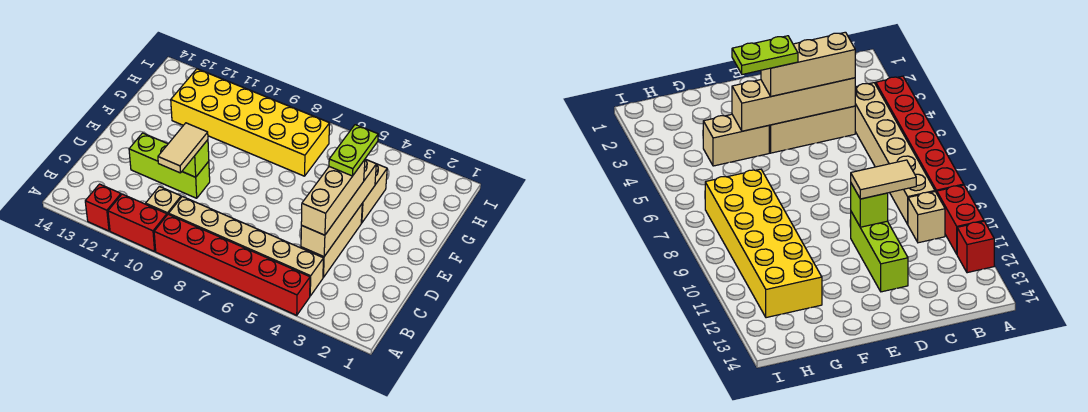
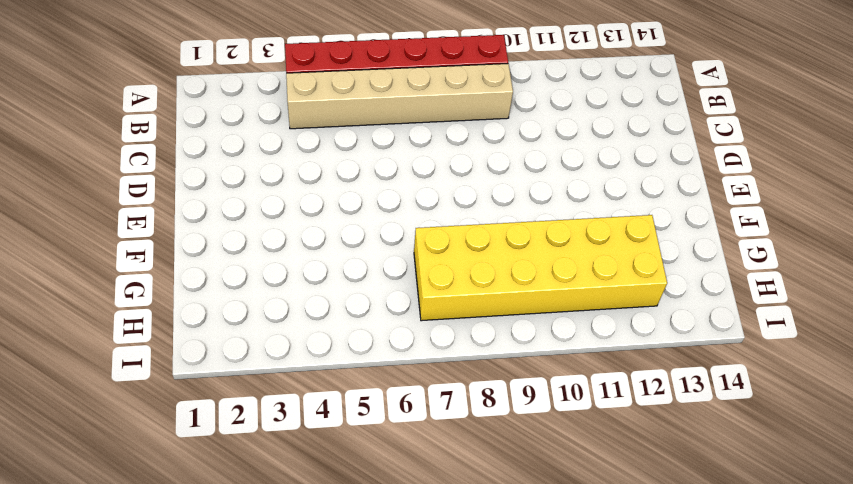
none -> red brick A10:A11 level 1
none -> red brick A12 level 1
none -> tan brick B10 level 1

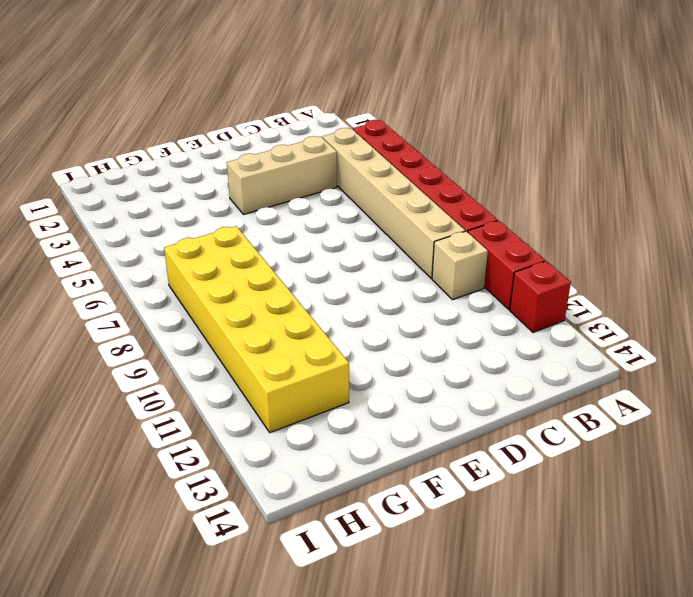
none -> lime brick D10:D12 level 1
none -> tan brick F4:G4 level 1
none -> tan brick C4:F4 level 2

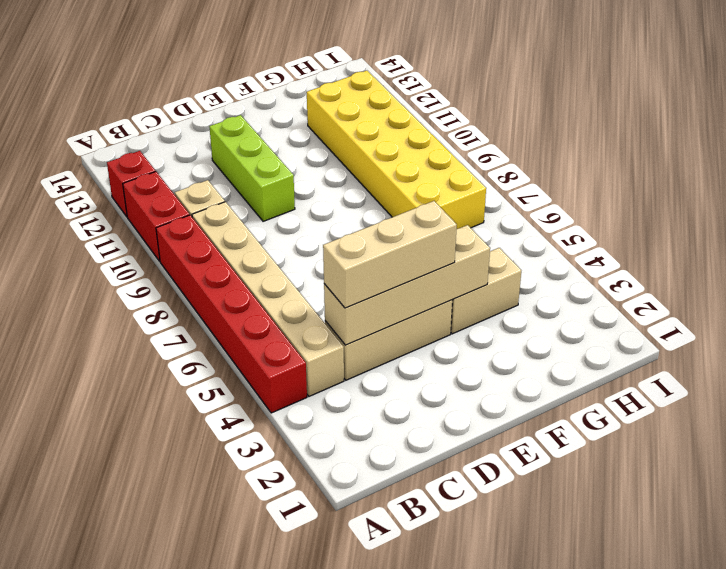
none -> lime brick D10 level 2
none -> tan tile C10:D10 level 3
none -> lime plate E4:F4 level 4

